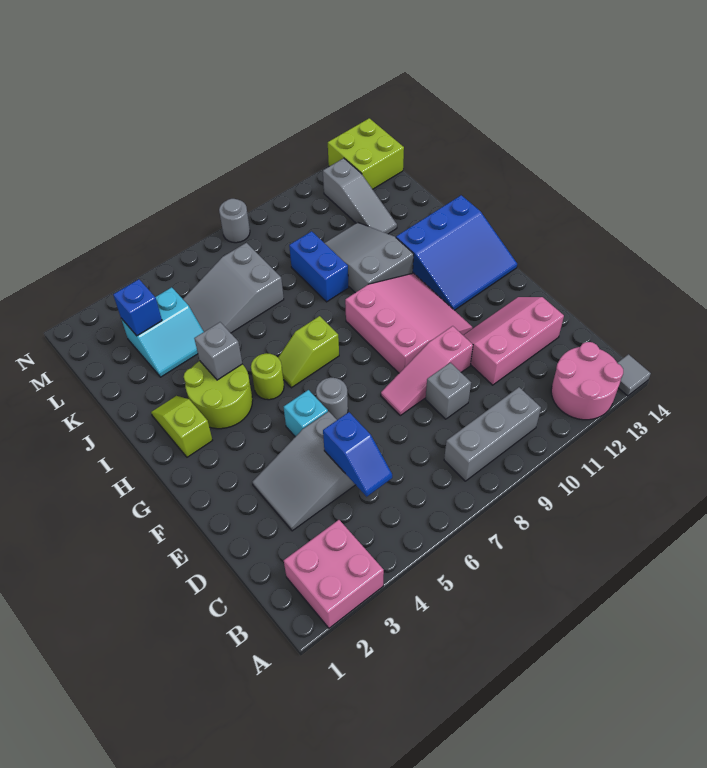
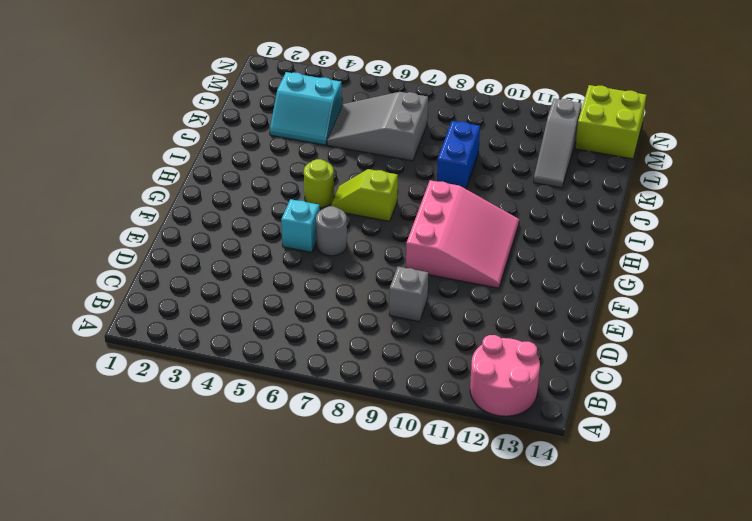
none -> pink brick A2:B3 level 1
none -> grey tile A14 level 1
none -> grey brick B8:B10 level 1

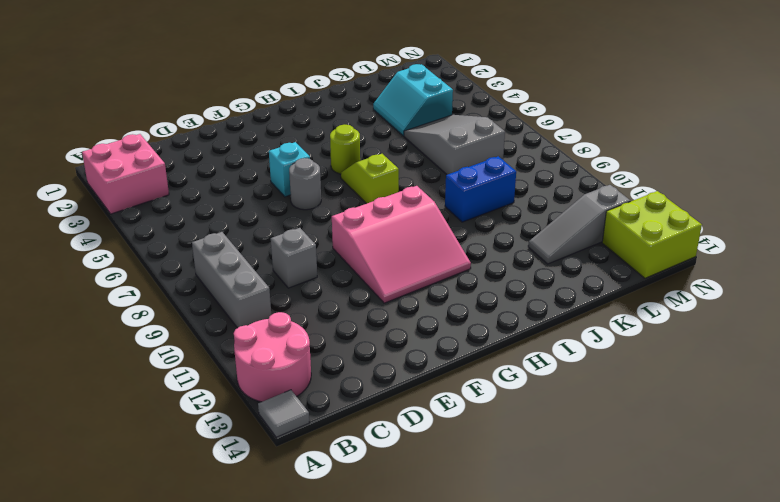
none -> grey slope D3:E5 level 1 top 5
none -> pink slope D11:E13 level 1 top D
none -> pink slope E8:E10 level 1 top 10

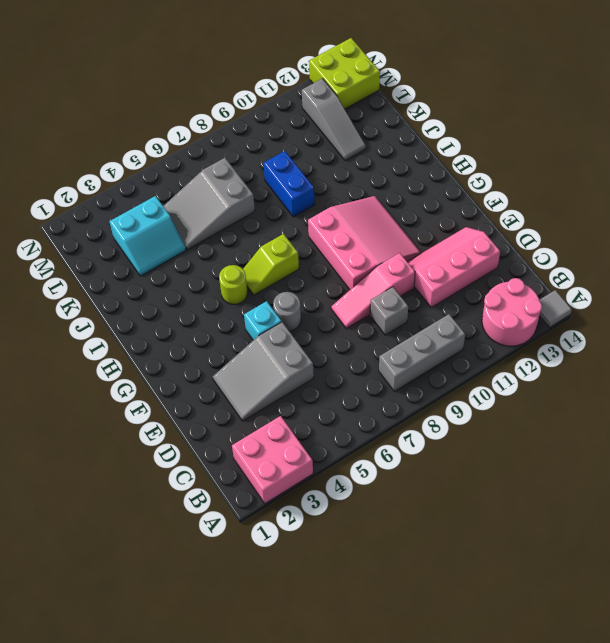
none -> blue slope G12:I14 level 1 top I
none -> lime slope H2:I2 level 1 top H
none -> lime round brick H3:I4 level 1

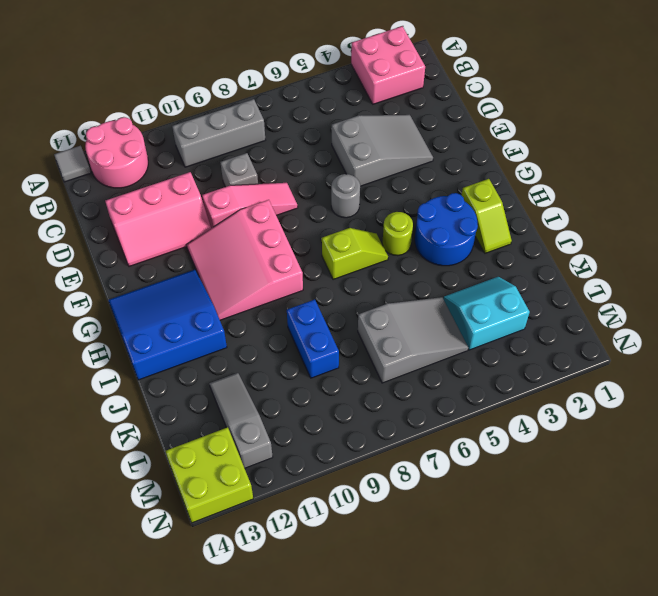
blue round brick H3:I4 level 1 -> lime round brick H3:I4 level 1
none -> cyan brick F5 level 1
none -> grey slope I10:K11 level 1 top I
none -> grey round brick N8 level 1

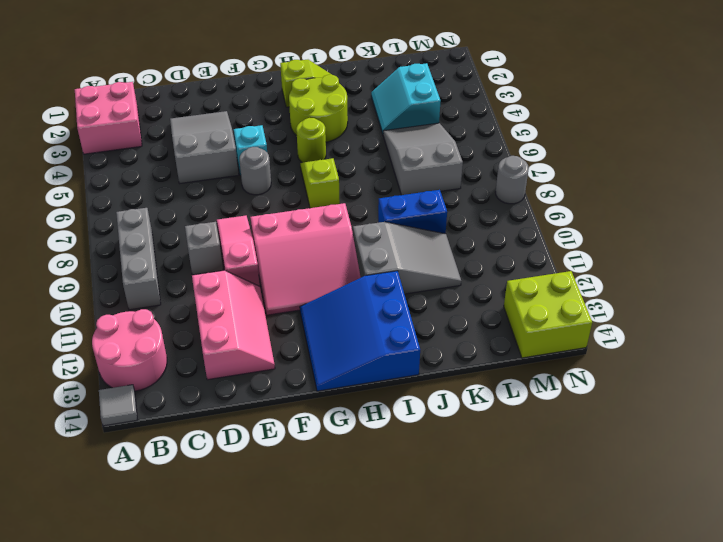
none -> grey slope K12:M12 level 1 top M
none -> blue slope C5:D5 level 2 top D
none -> grey brick I4 level 2

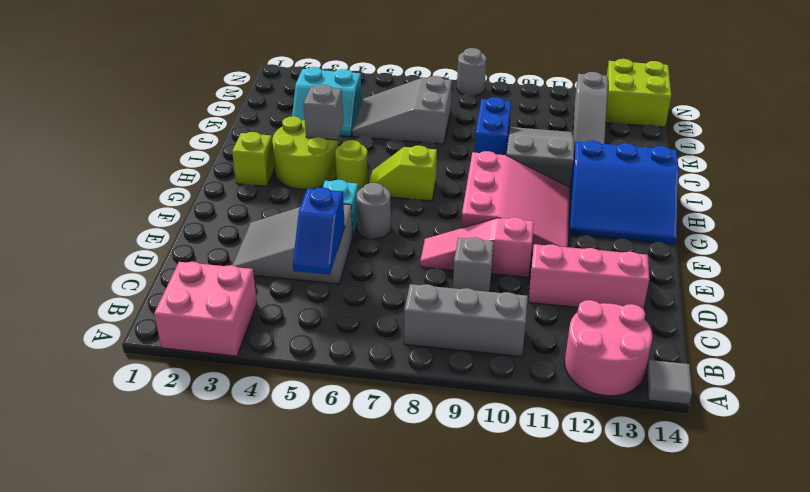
none -> blue brick L3 level 2

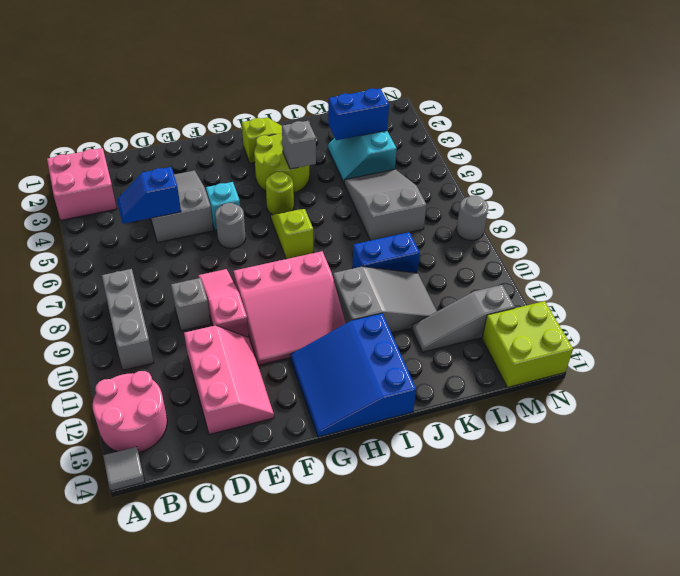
blue brick K3:L3 level 2 -> blue brick L3 level 2

